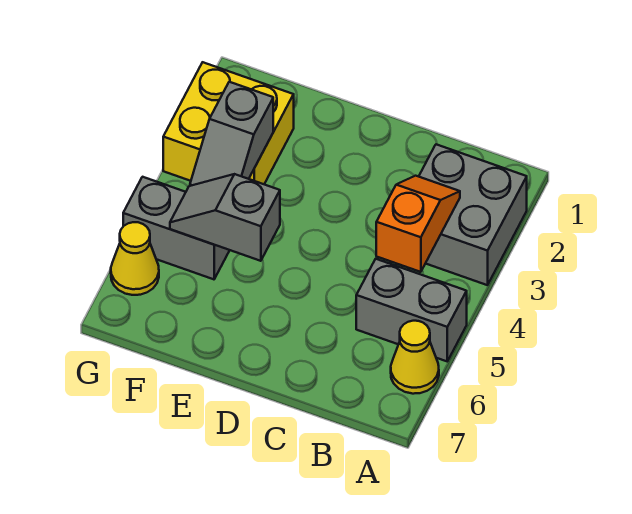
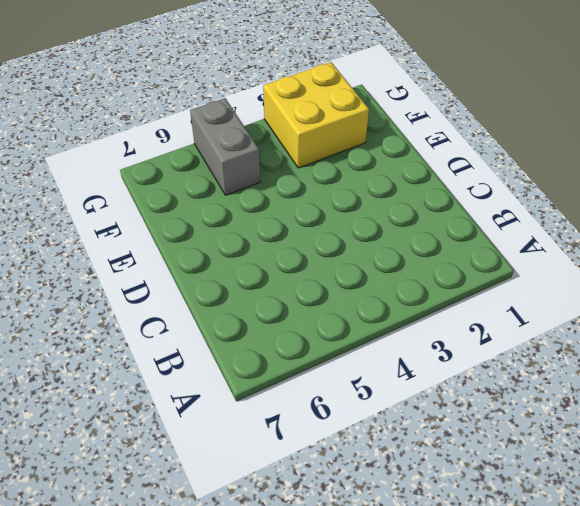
none -> grey brick A2:B3 level 1
none -> grey brick A5:B5 level 1

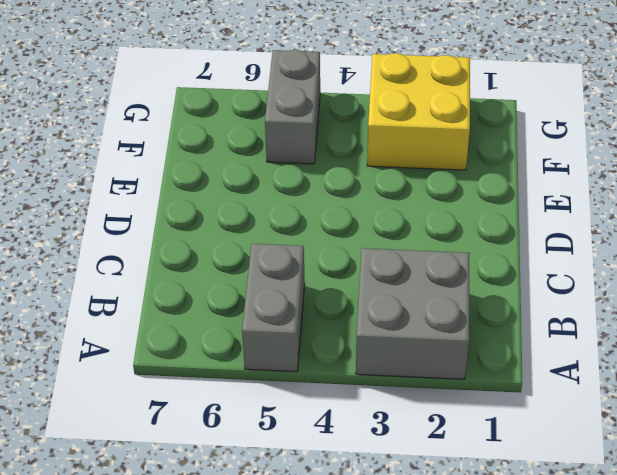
none -> yellow cone A6 level 1
none -> yellow cone G6 level 1

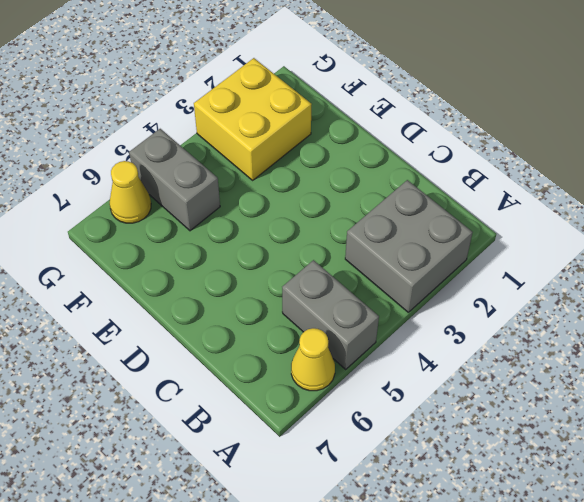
none -> orange slope B3:B4 level 2 top 4
none -> grey slope E5:F5 level 2 top E

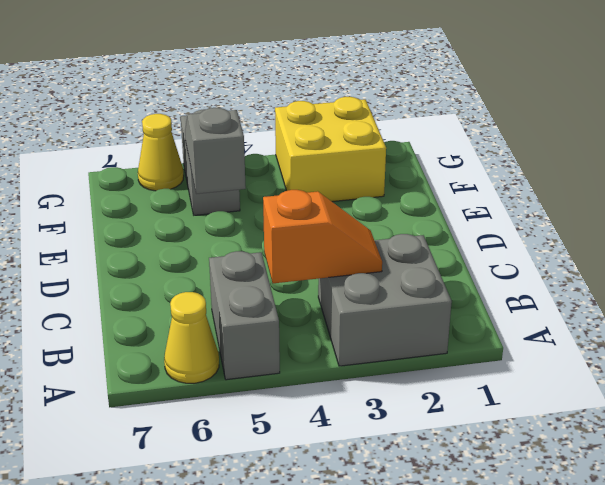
none -> grey slope F3:F4 level 2 top 3

